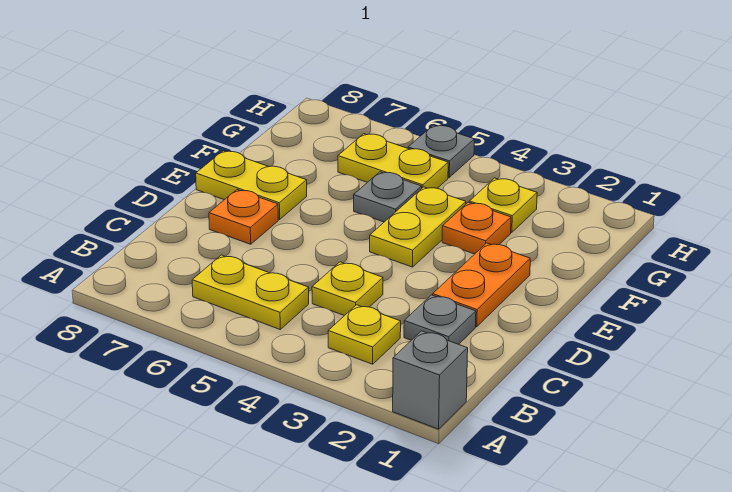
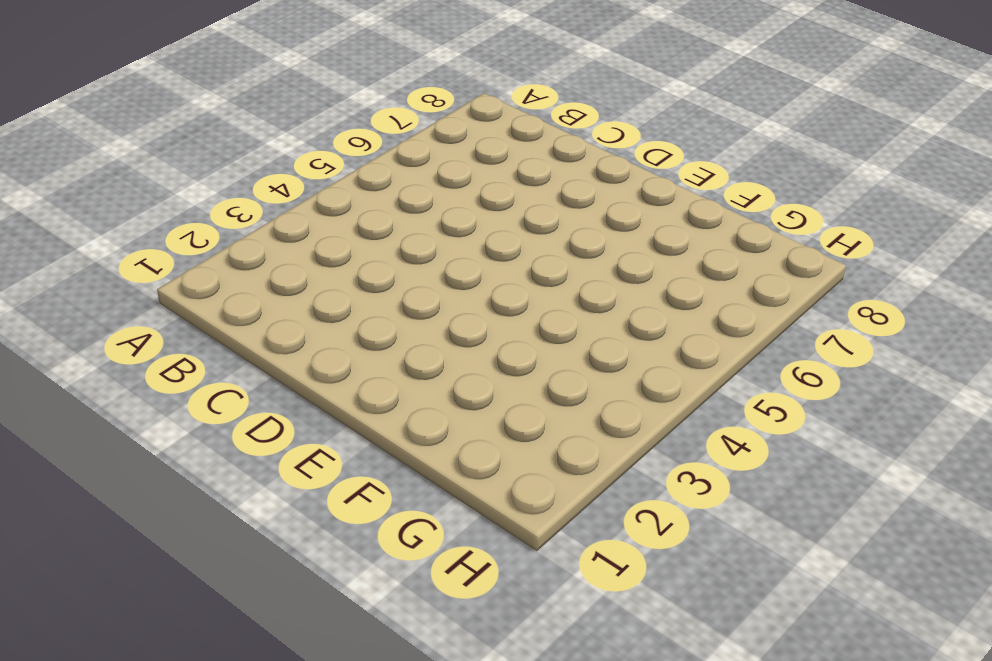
none -> grey brick A1 level 1
none -> yellow plate B3 level 1
none -> yellow plate B5:B6 level 1

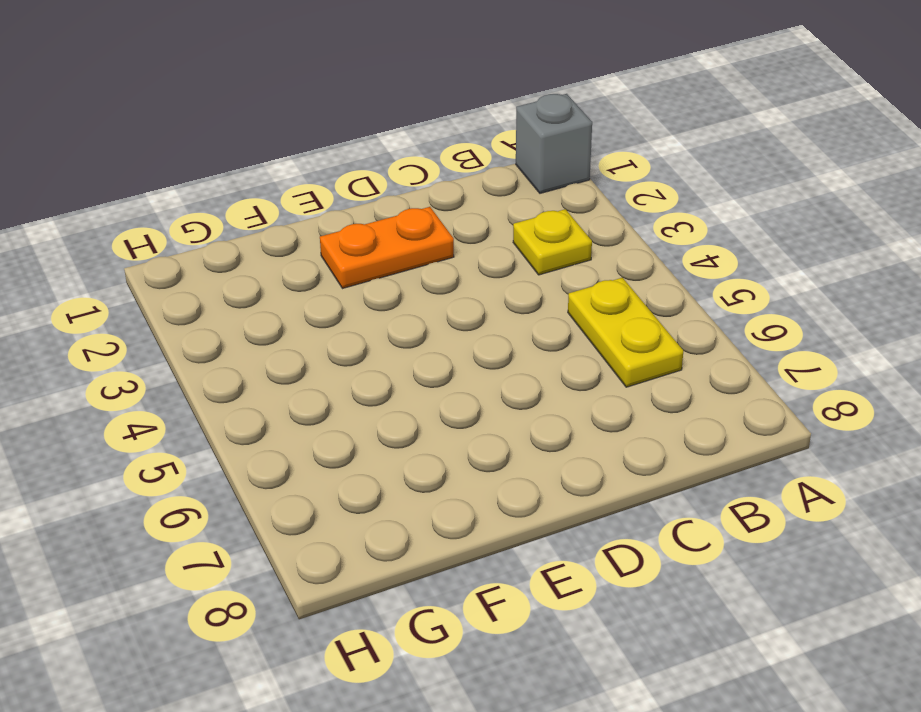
none -> grey plate C2 level 1
none -> yellow plate C4 level 1
none -> orange plate D7 level 1

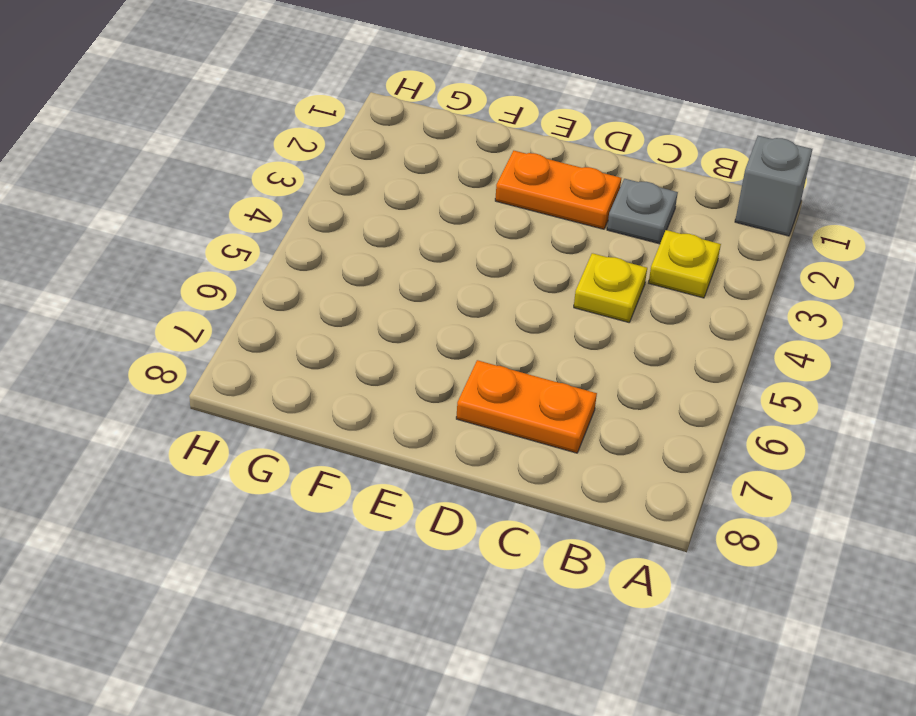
orange plate C7:D7 level 1 -> orange plate D7 level 1
none -> yellow plate B5:B6 level 1
none -> yellow plate E4:F4 level 1
none -> yellow plate E7:E8 level 1

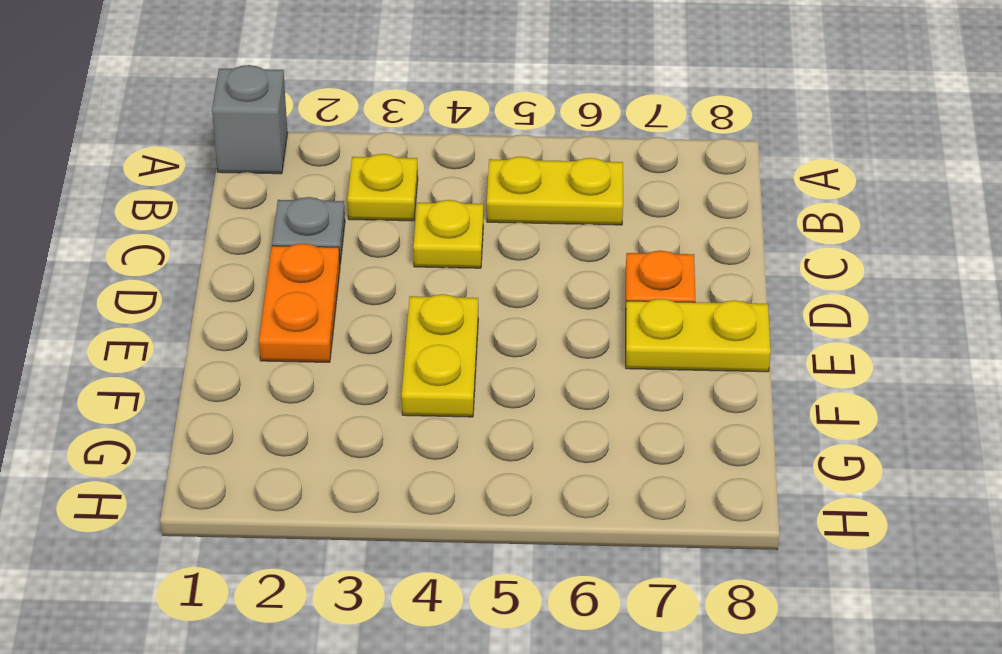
none -> orange plate F3 level 1
none -> grey plate F5 level 1
none -> yellow plate G3 level 1

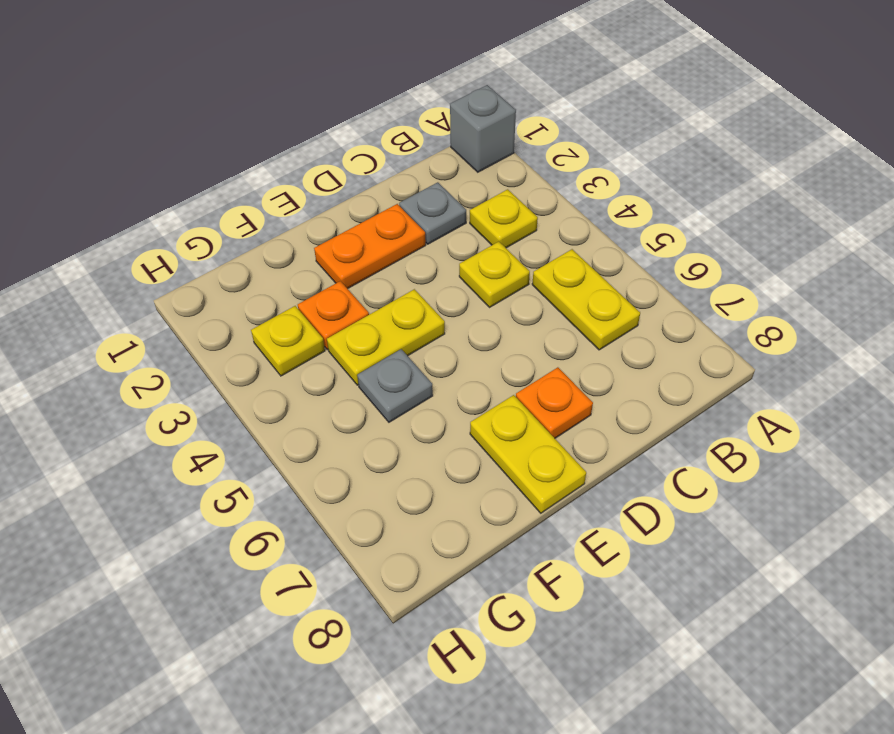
none -> yellow plate G5:G6 level 1
none -> grey plate H5 level 1

